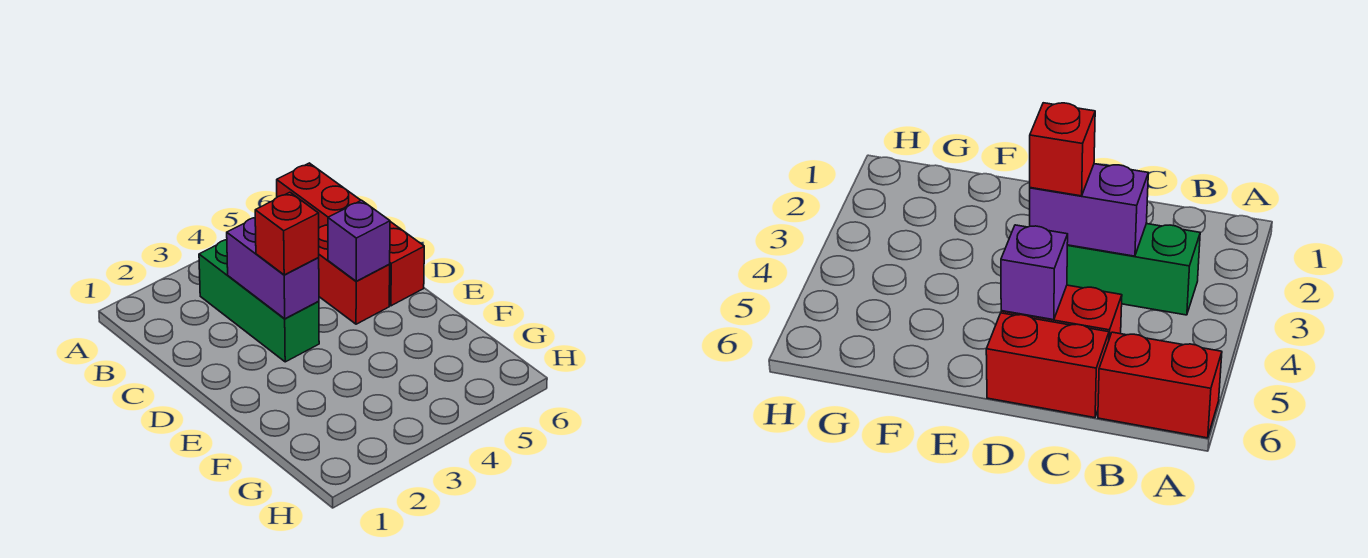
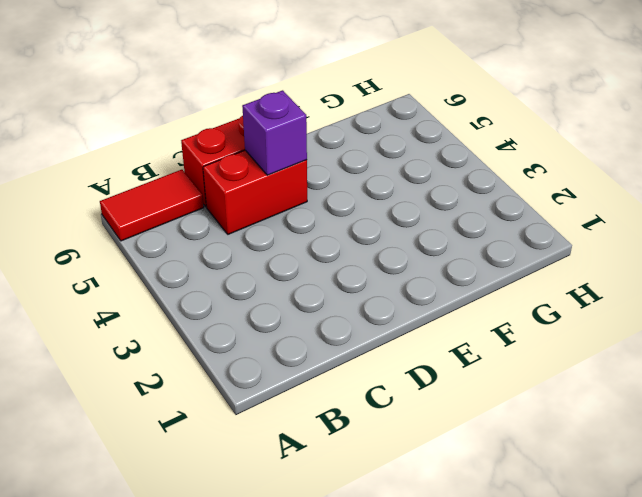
red tile A6:B6 level 1 -> red brick A6:B6 level 1
none -> green brick B3:D3 level 1
none -> purple brick C3:D3 level 2

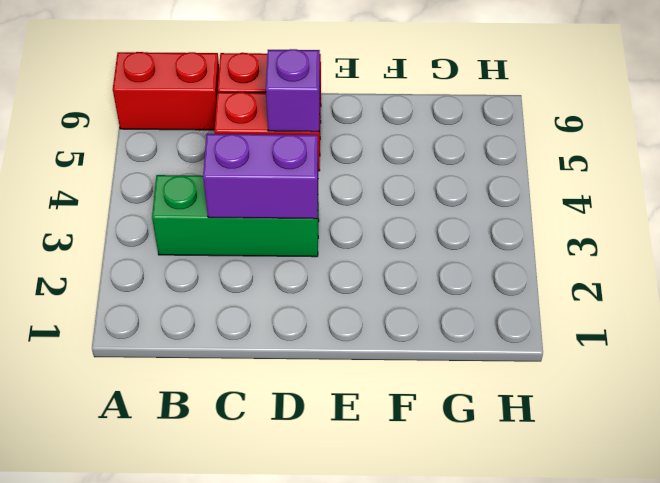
none -> red brick D3 level 3

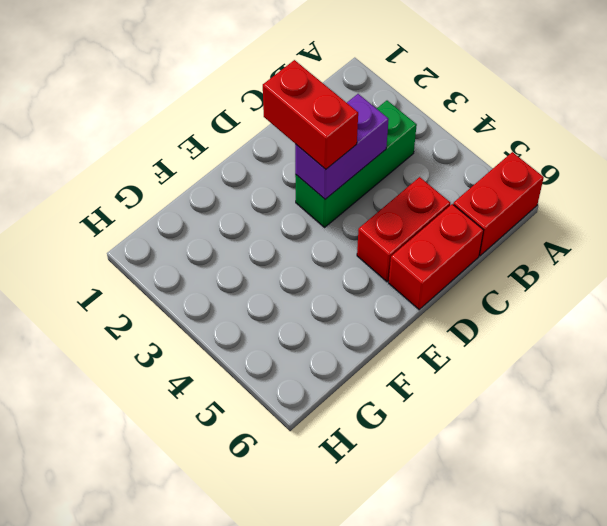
red brick D2:D3 level 3 -> red brick D3 level 3
none -> purple brick D5 level 2

